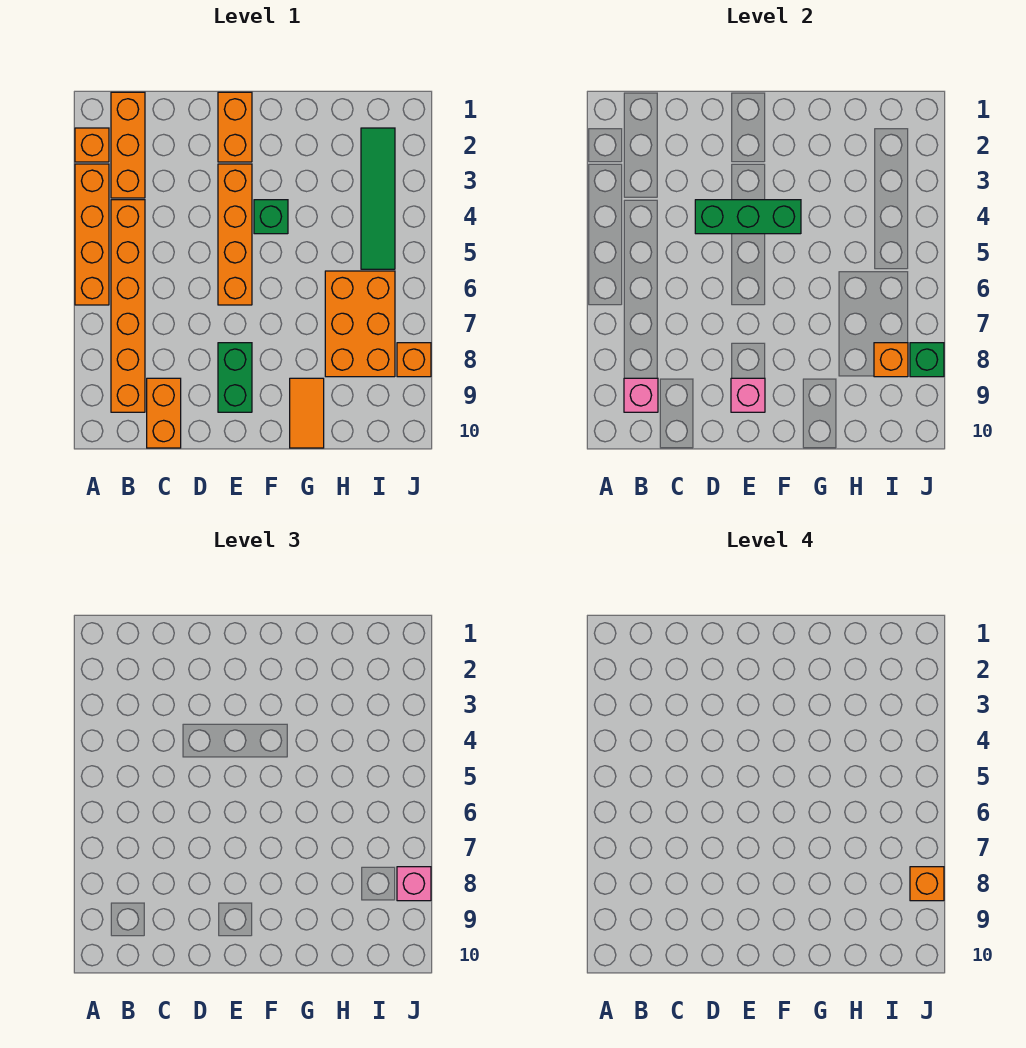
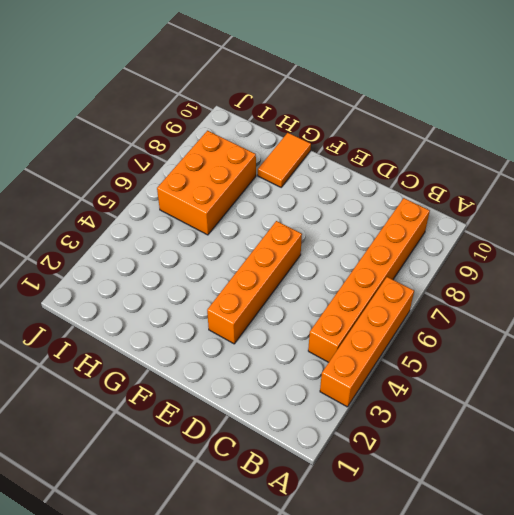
none -> orange brick A2 level 1
none -> orange brick B1:B3 level 1
none -> orange brick C9:C10 level 1

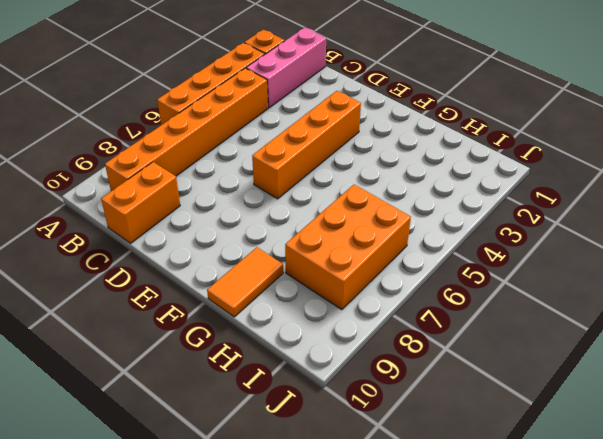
pink brick B1:B3 level 1 -> orange brick B1:B3 level 1
none -> orange brick E1:E2 level 1
none -> green brick E8:E9 level 1
none -> green brick F4 level 1

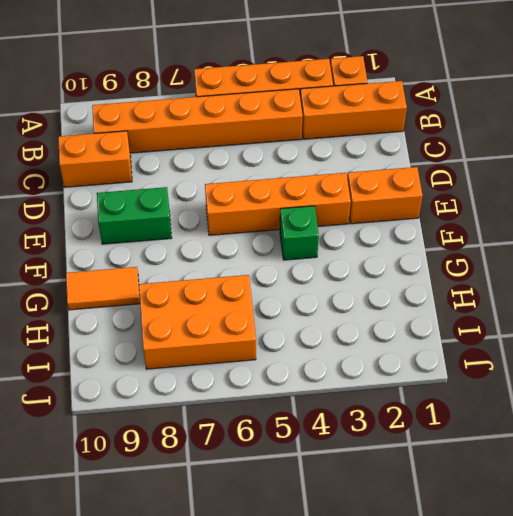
none -> green tile I2:I5 level 1
none -> orange brick J8 level 1
none -> pink brick B9 level 2

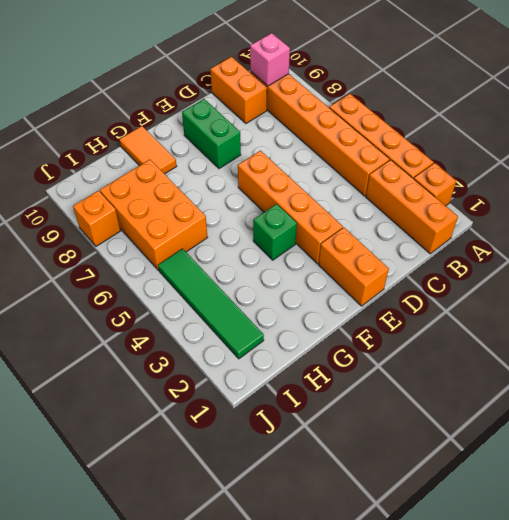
none -> green brick D4:F4 level 2
none -> pink brick E9 level 2
none -> orange brick I8 level 2

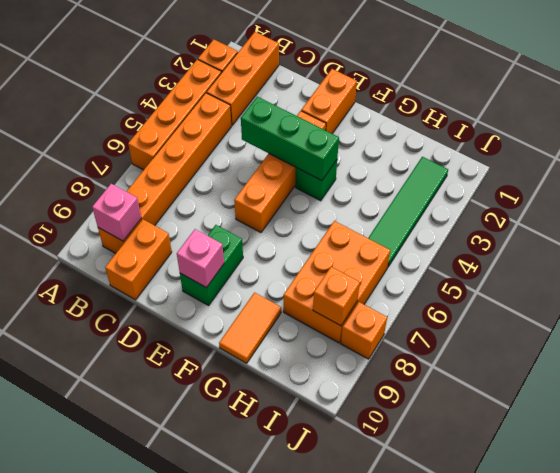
none -> green brick J8 level 2
none -> pink brick J8 level 3
none -> orange brick J8 level 4

